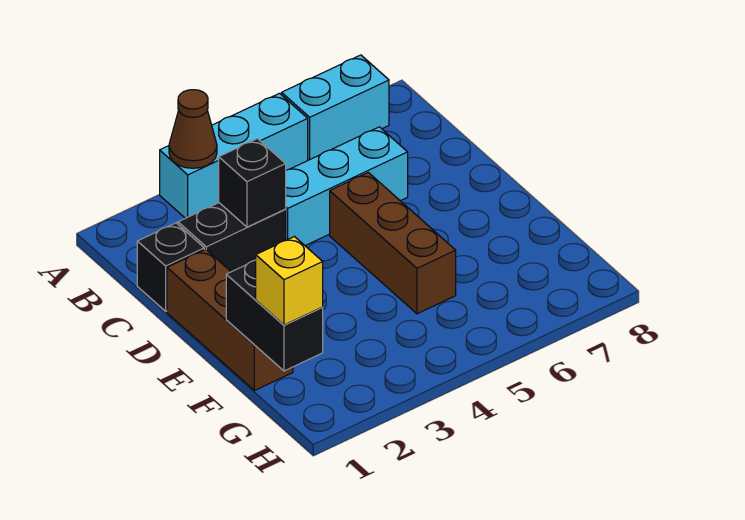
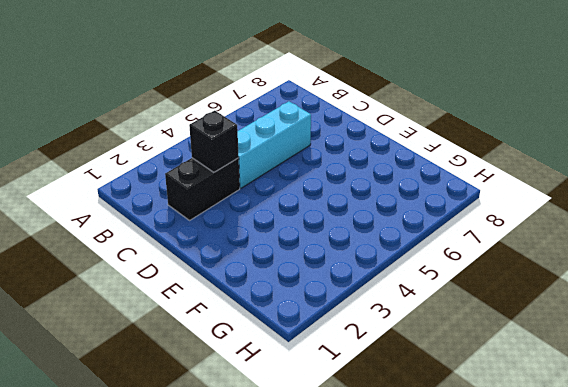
none -> cyan brick A3:A5 level 1
none -> cyan brick A6:A7 level 1

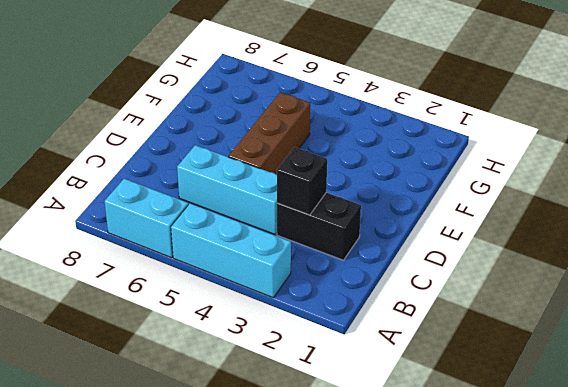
none -> black brick C1 level 1
none -> brown brick D1:F1 level 1

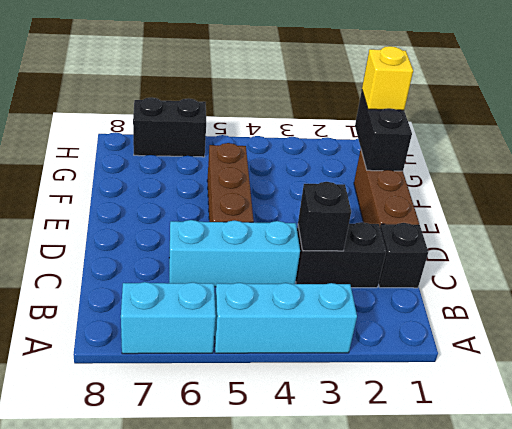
black brick H6:H7 level 1 -> none
none -> brown cone A3 level 2

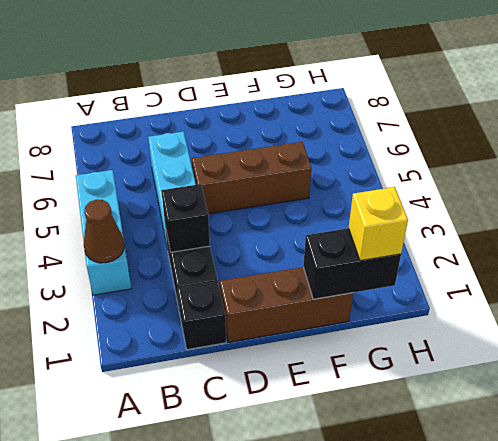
none -> cyan brick A6:A7 level 1

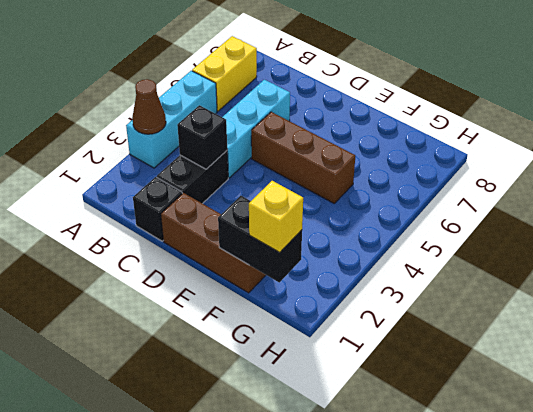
yellow brick A6:A7 level 1 -> cyan brick A6:A7 level 1

